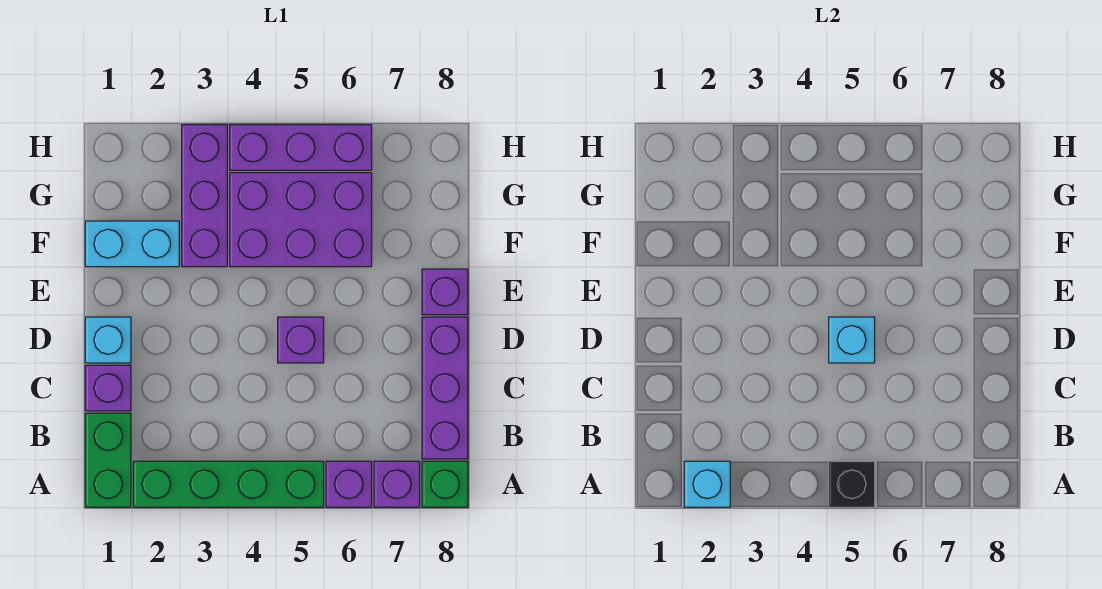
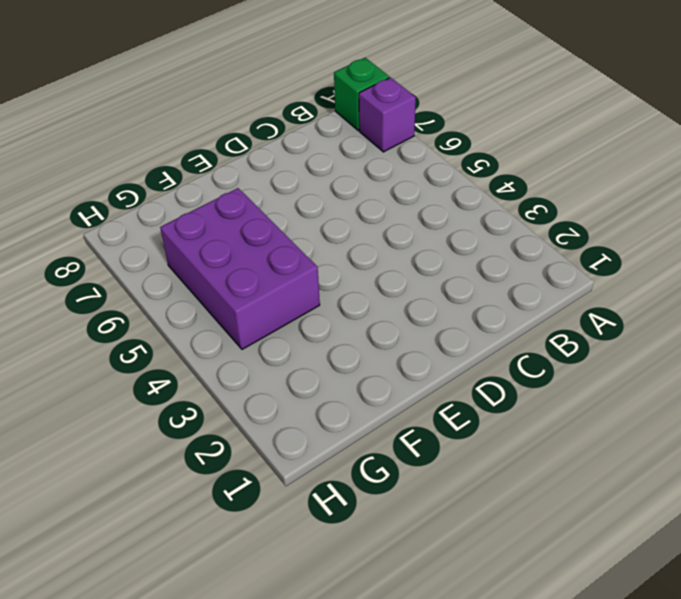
none -> green brick A1:B1 level 1
none -> green brick A2:A5 level 1
none -> purple brick A6 level 1

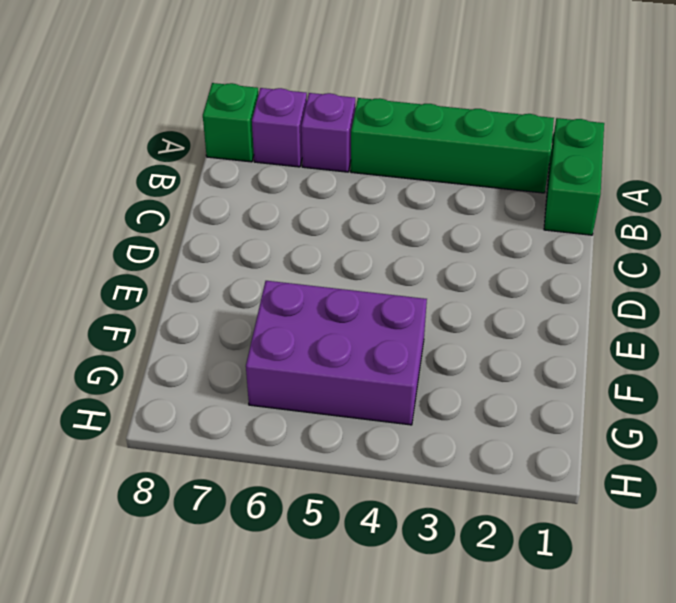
none -> purple brick B8:D8 level 1
none -> purple brick C1 level 1
none -> cyan brick D1 level 1

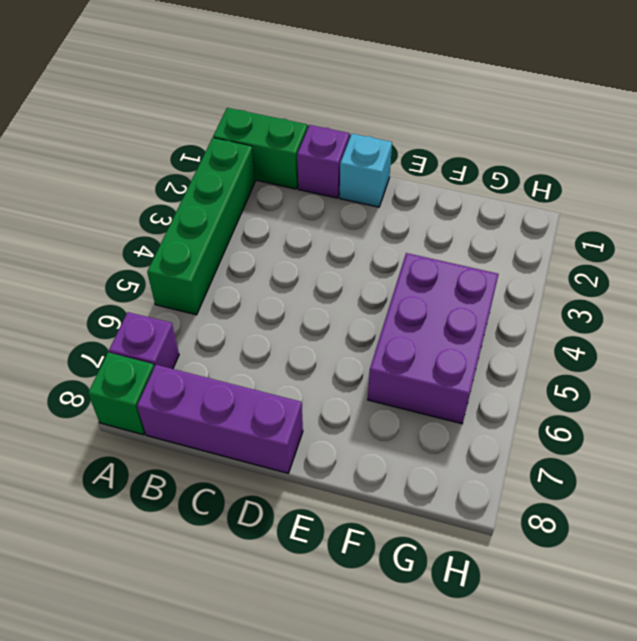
none -> purple brick A6 level 1
none -> purple brick D5 level 1
none -> purple brick E8 level 1

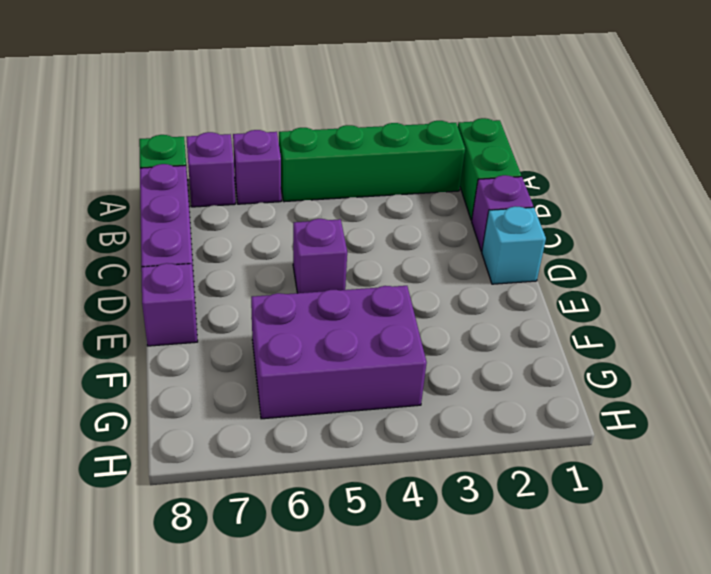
none -> cyan brick F1:F2 level 1
none -> purple brick F3:H3 level 1
none -> purple brick H4:H6 level 1

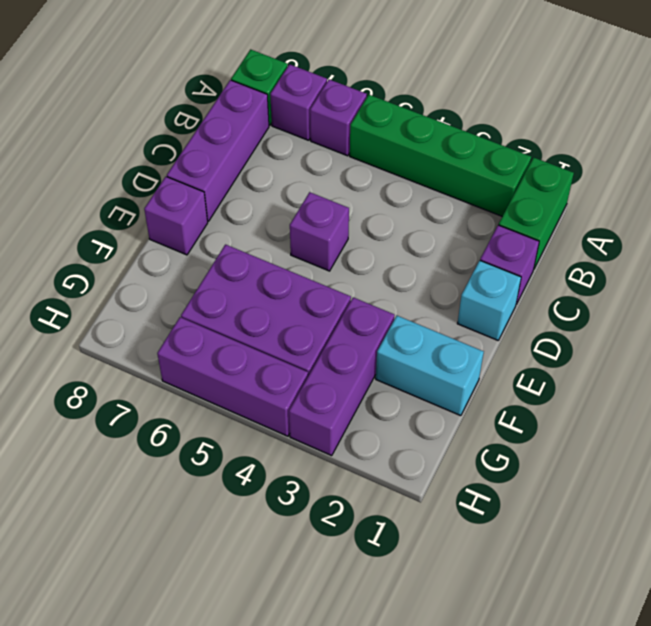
none -> cyan brick A2 level 2
none -> black brick A5 level 2
none -> cyan brick D5 level 2

